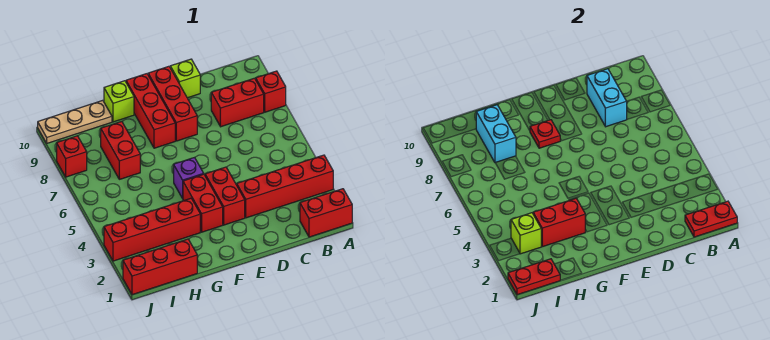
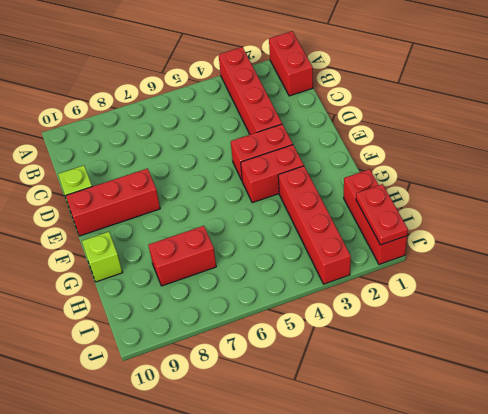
none -> red brick A8 level 1
none -> red brick B8:C8 level 1
none -> purple brick F5 level 1

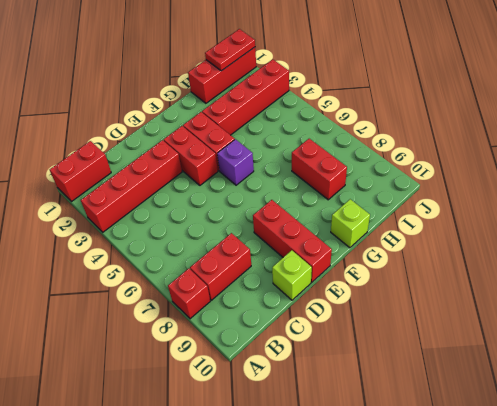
none -> red brick F8:F10 level 1
none -> tan plate H10:J10 level 1
none -> red brick J8 level 1

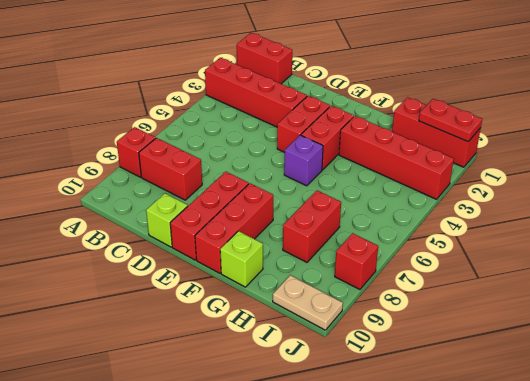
tan plate I10:J10 level 1 -> tan plate H10:J10 level 1
none -> red plate A1:B1 level 2
none -> cyan brick C8:C9 level 2
none -> red plate F8 level 2

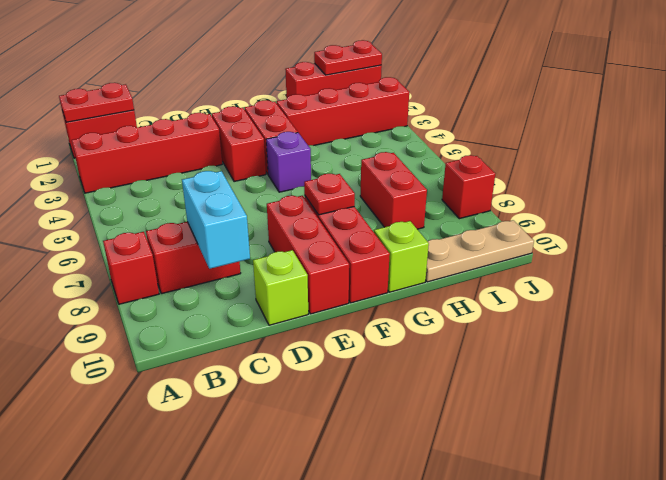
none -> red brick G3:H3 level 2
none -> cyan brick H8:H9 level 2
none -> lime brick I3 level 2

